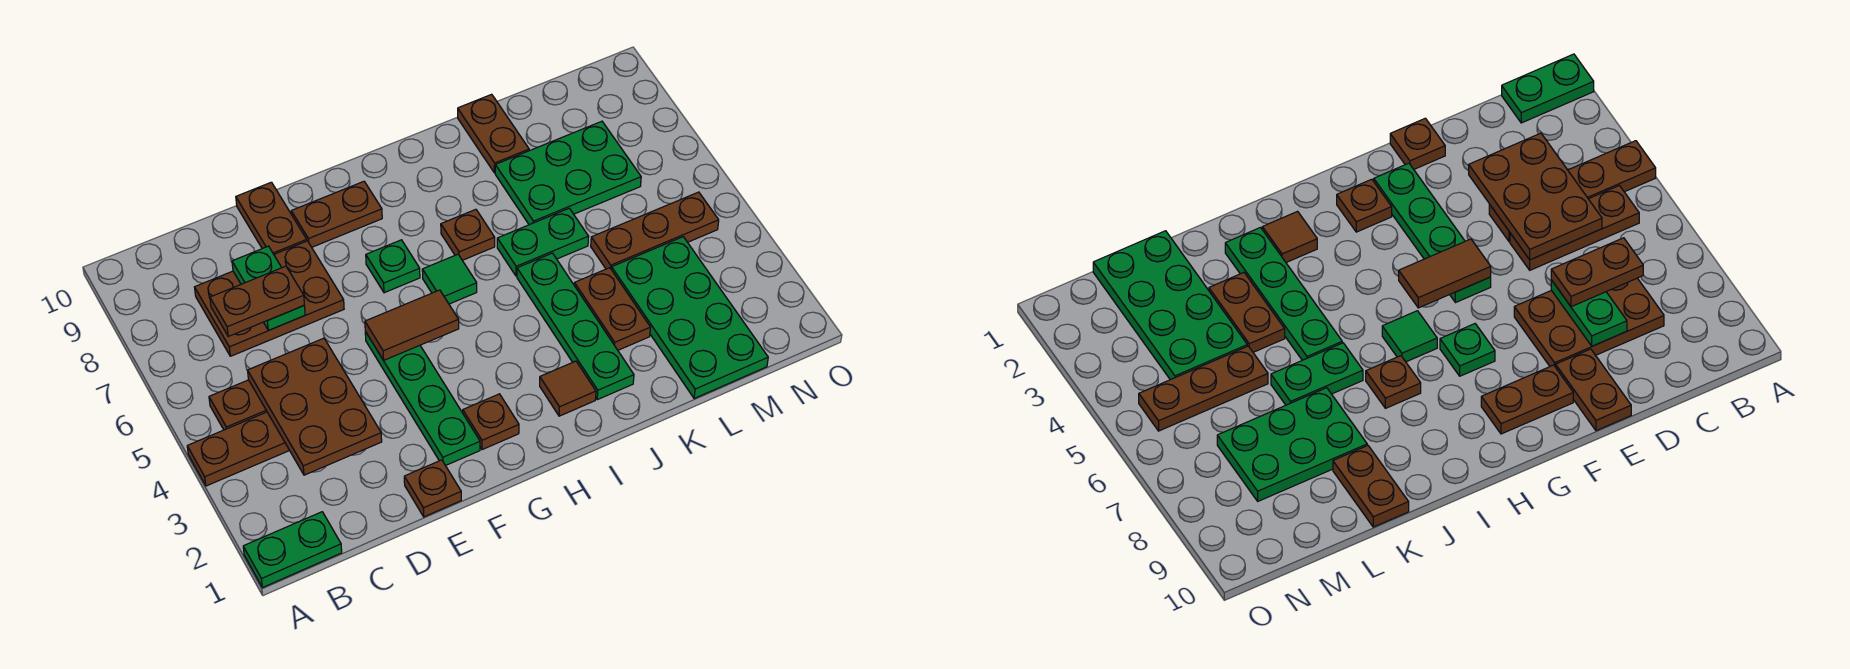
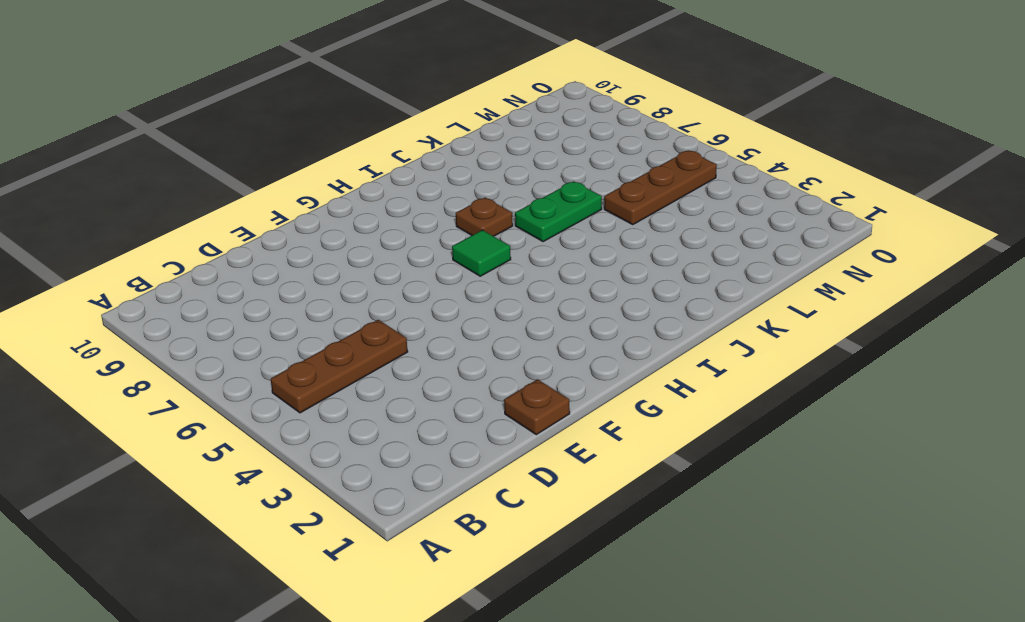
none -> green plate A1:B1 level 1
none -> brown plate A4:D4 level 1
none -> brown plate C7:E8 level 1

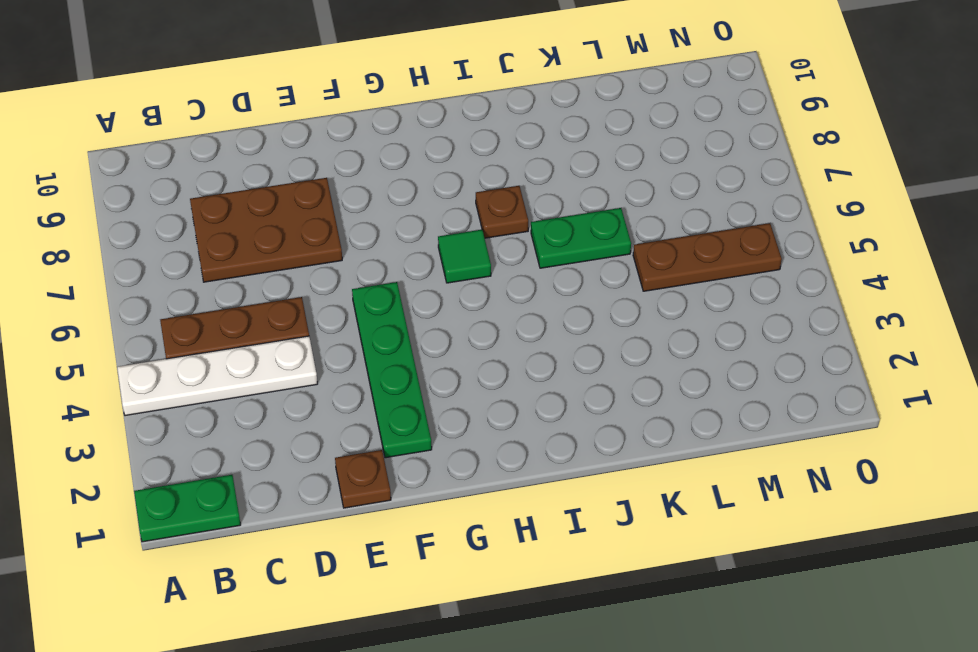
white plate A4:D4 level 1 -> brown plate A4:D4 level 1
none -> brown plate E9:E10 level 1
none -> brown plate F9:G9 level 1
none -> brown plate G2 level 1

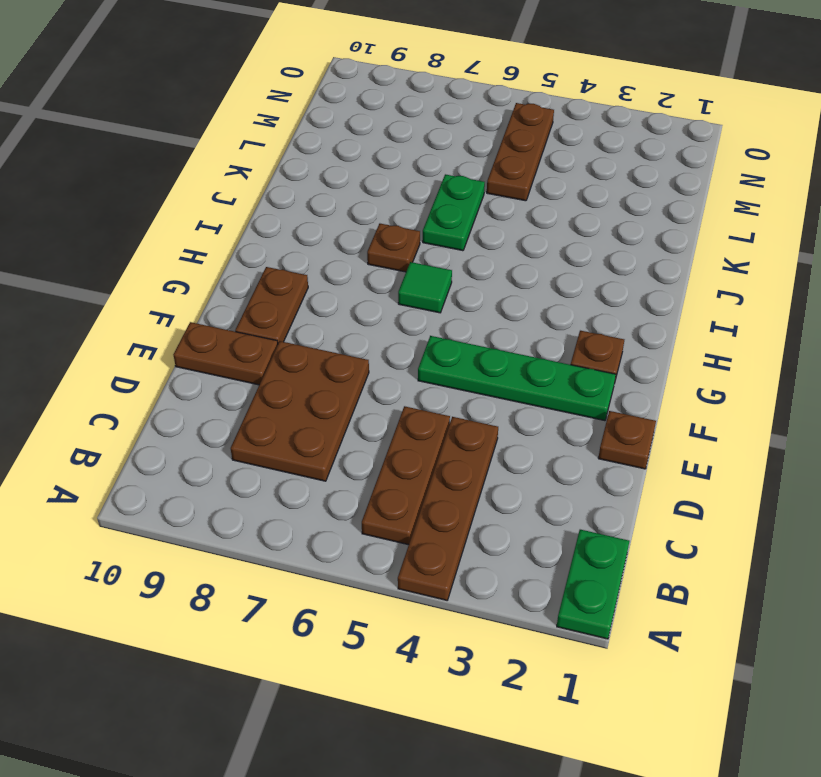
none -> green plate G7 level 1
none -> brown tile I2 level 1
none -> green plate J2:J5 level 1

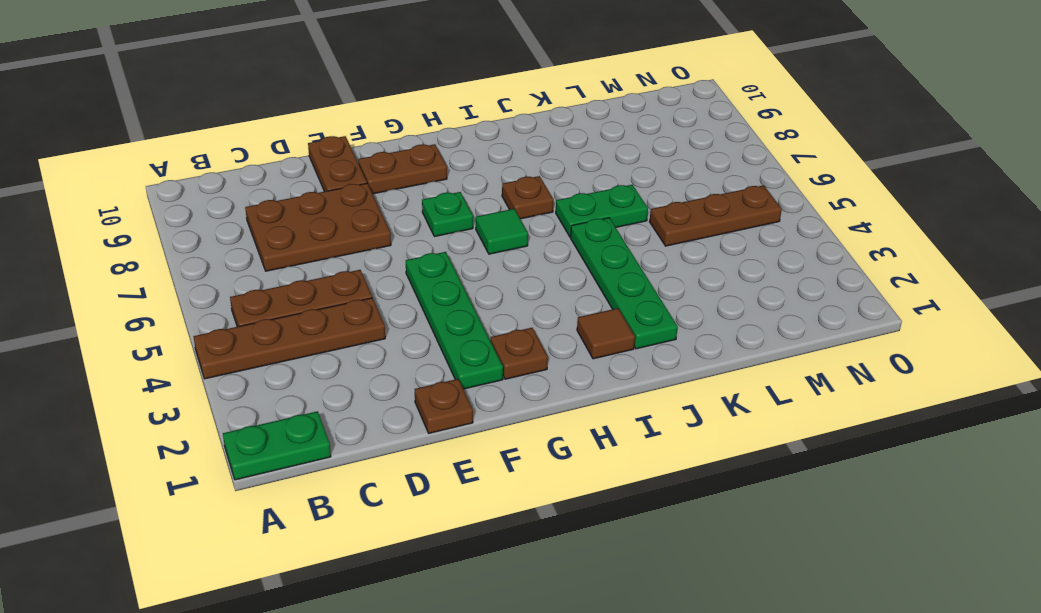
none -> brown plate K3:K4 level 1
none -> green plate K7:M8 level 1
none -> brown plate K9:K10 level 1

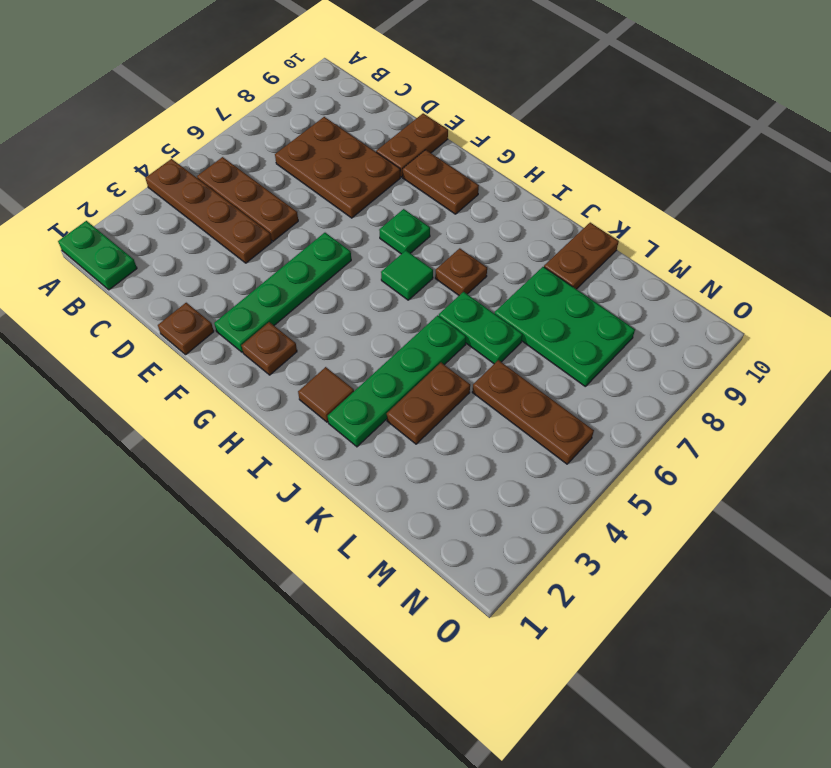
none -> green plate L1:M4 level 1
none -> brown plate C3:D5 level 2
none -> green plate D7:D8 level 2

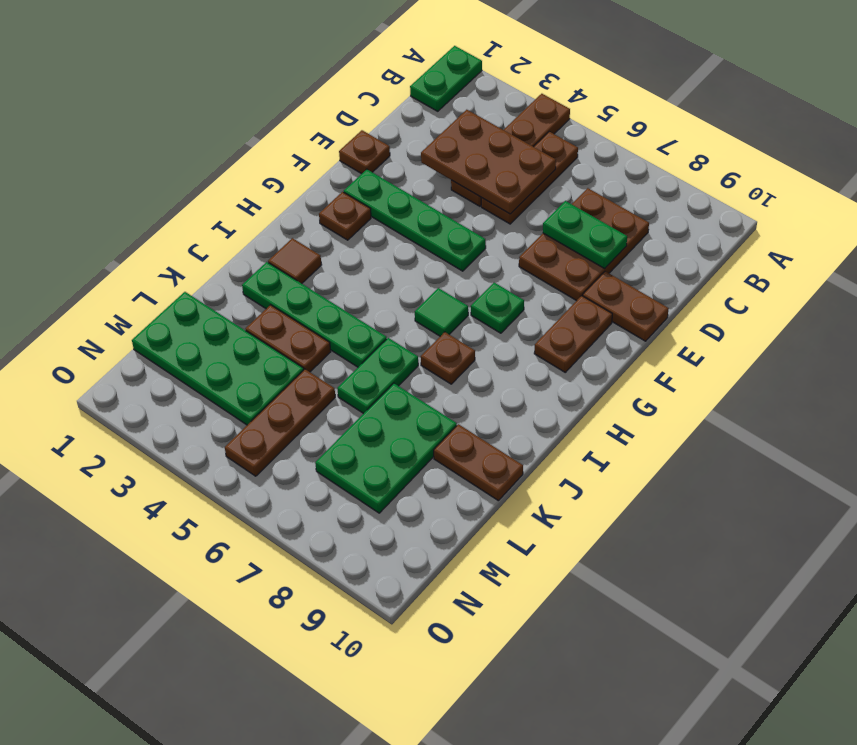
none -> brown tile F5:G5 level 2
none -> brown plate C7:D7 level 3

